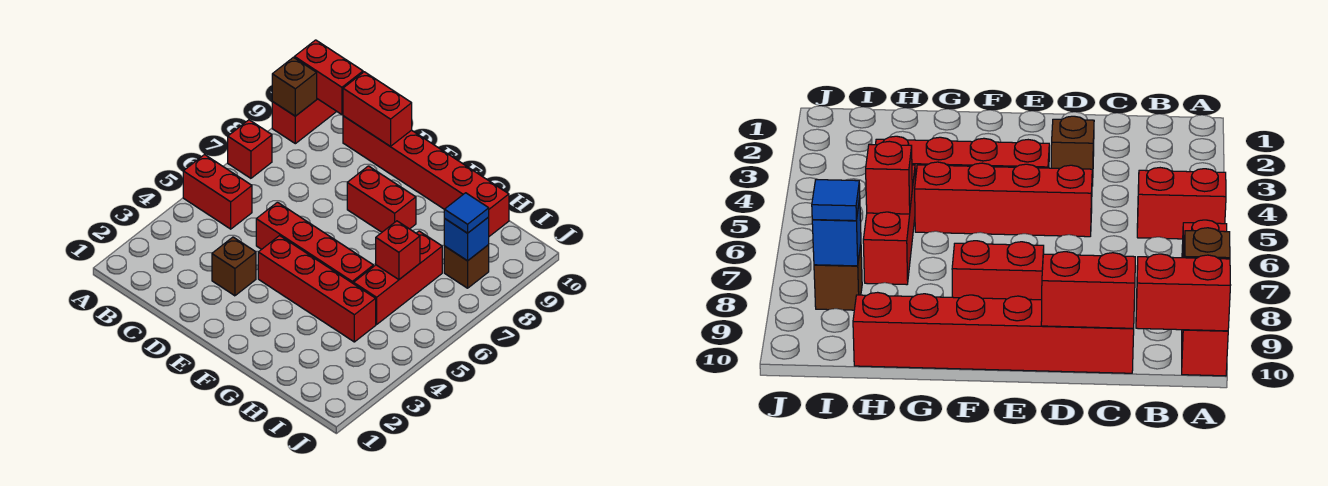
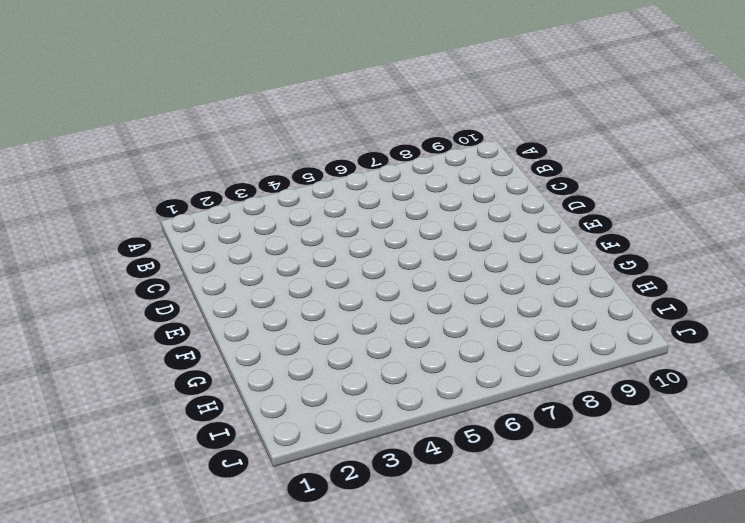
none -> red brick A5:B5 level 1
none -> red brick A7 level 1
none -> red brick A9:A10 level 1

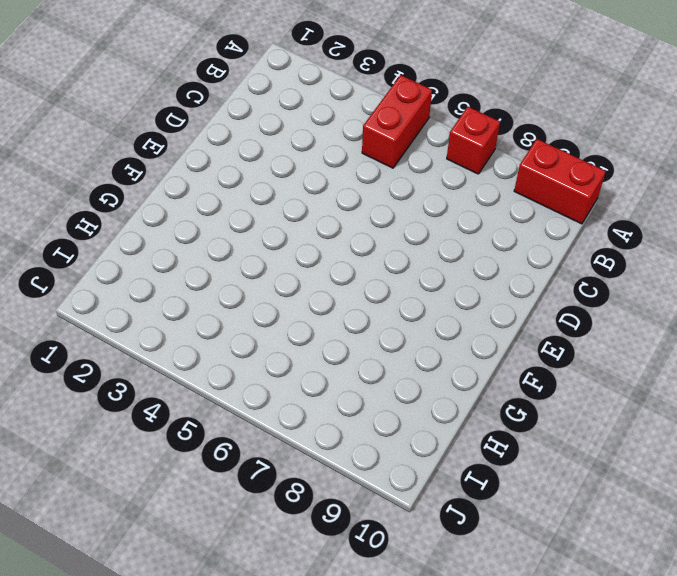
none -> red brick C10:H10 level 1
none -> brown brick D3 level 1
none -> red brick D5:G5 level 1

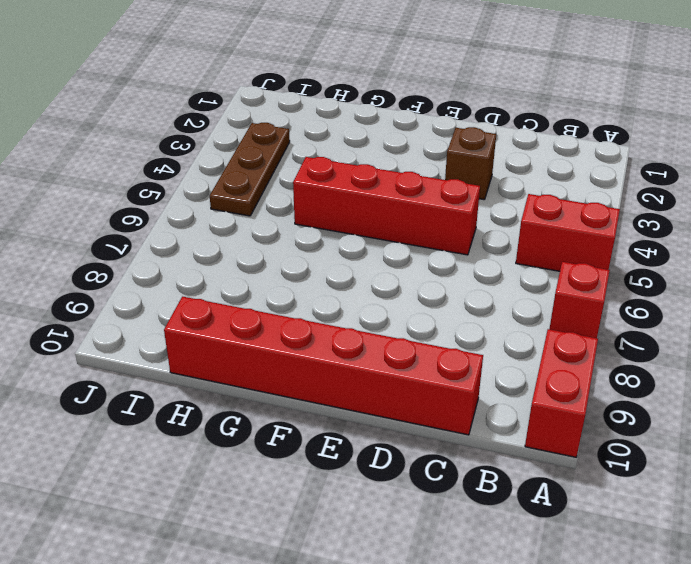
brown plate I3:I5 level 1 -> none
none -> red brick E4:H4 level 1
none -> red brick E8:F8 level 1
none -> red brick H5:H7 level 1

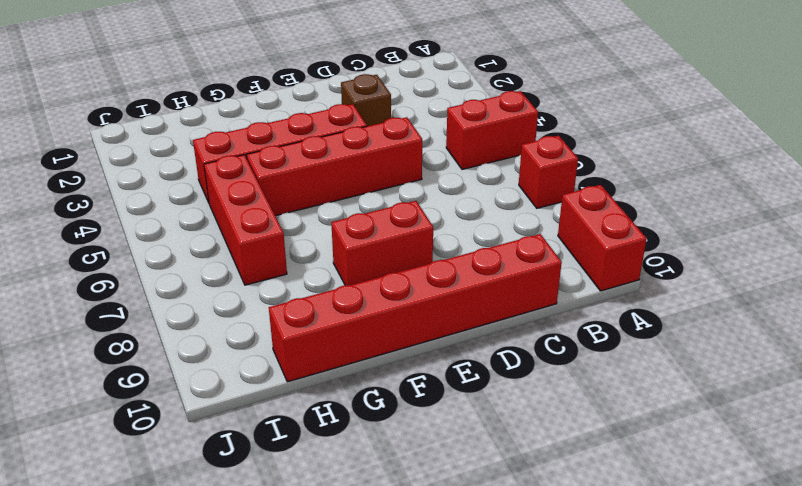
none -> brown brick I8 level 1
none -> brown brick A9 level 2
none -> red brick A10:B10 level 2

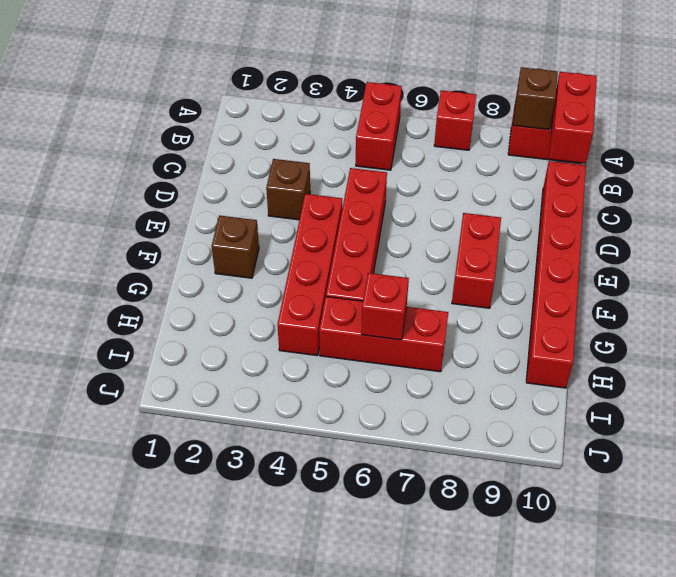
brown brick F2 level 1 -> brown brick I8 level 1
none -> red brick C10:D10 level 2
none -> blue brick I8 level 2
none -> blue tile I8 level 3

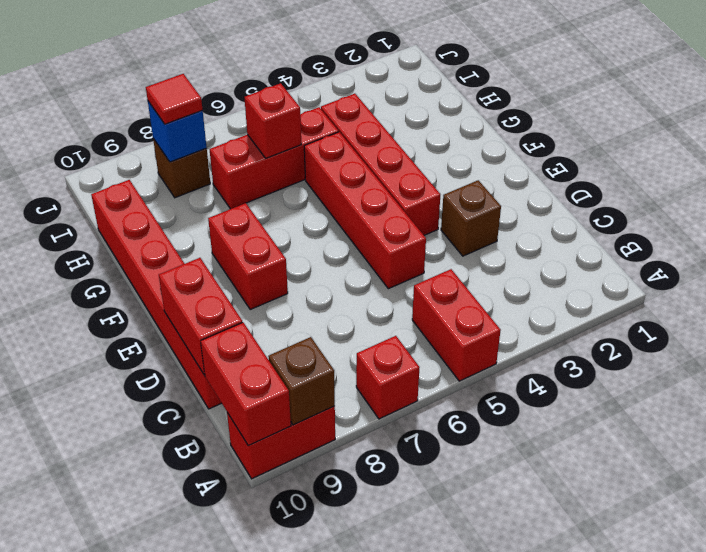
red tile I8 level 3 -> blue tile I8 level 3

